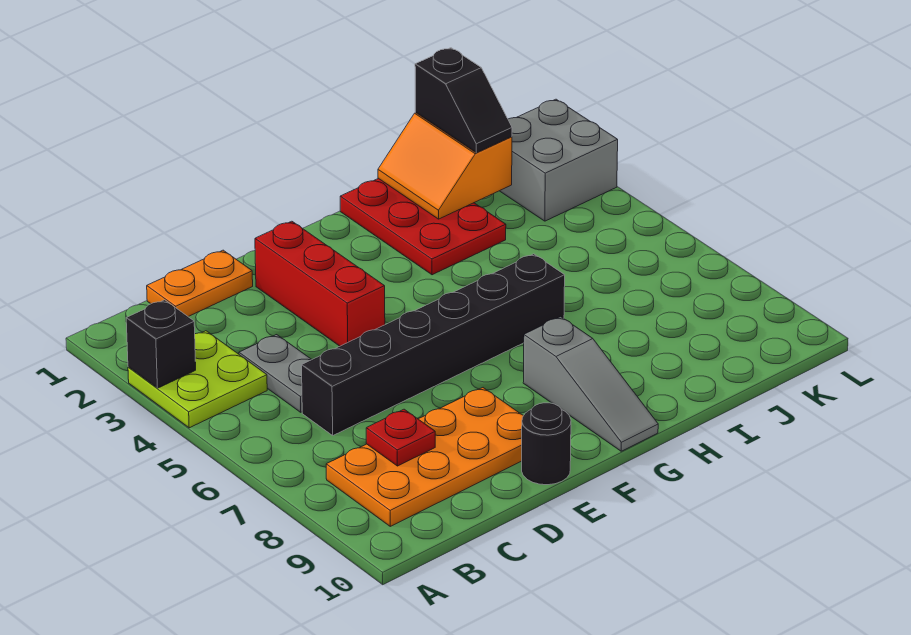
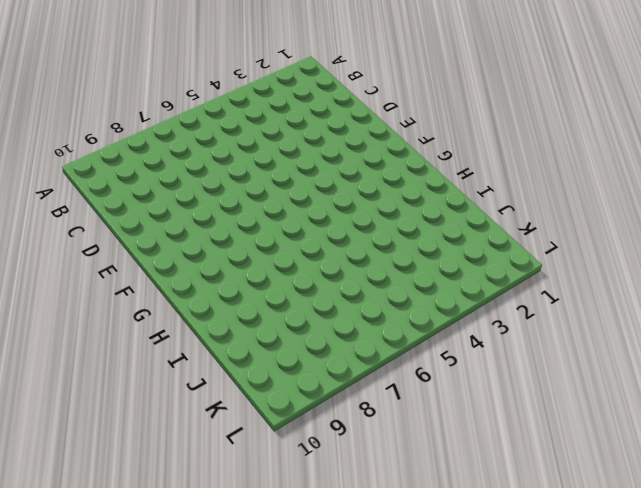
none -> lime plate A3:B4 level 1
none -> orange plate B8:E9 level 1
none -> orange plate C1:D1 level 1

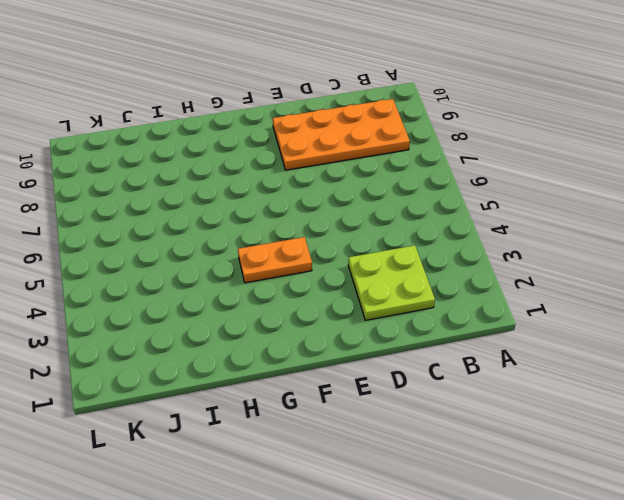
lime plate C2:D3 level 1 -> lime plate A3:B4 level 1
orange plate F4:G4 level 1 -> orange plate C1:D1 level 1
none -> grey plate C4:C5 level 1
none -> black brick C6:H6 level 1
none -> red brick E2:E4 level 1

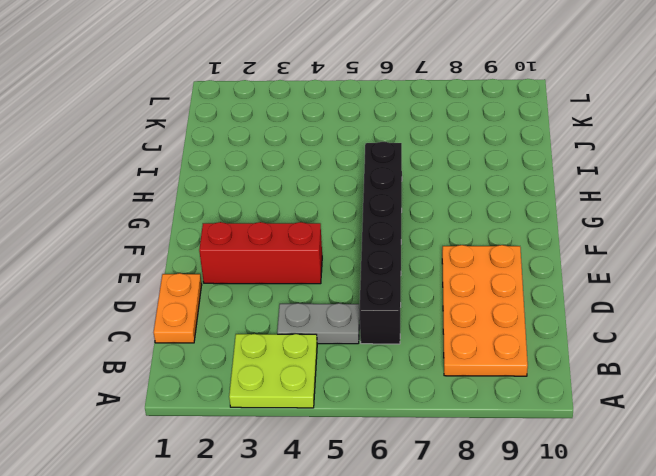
none -> black round brick E10 level 1
none -> grey slope G8:G10 level 1 top 8
none -> red plate H1:I3 level 1

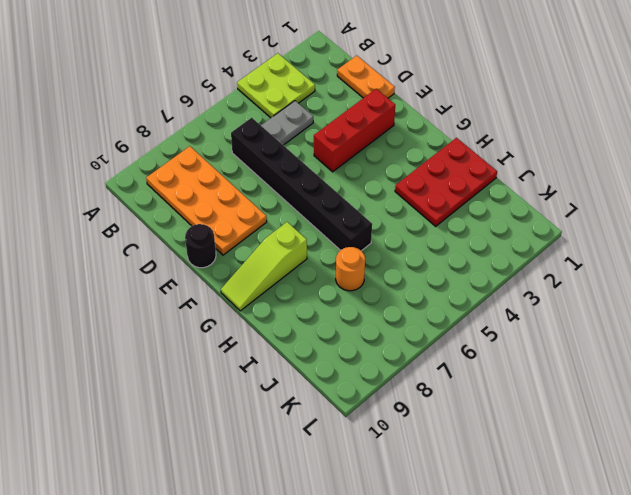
lime slope G8:G10 level 1 top 8 -> grey slope G8:G10 level 1 top 8
orange round brick I7 level 1 -> none
none -> grey brick K2:L3 level 1
none -> black brick A3 level 2
none -> red plate C8 level 2

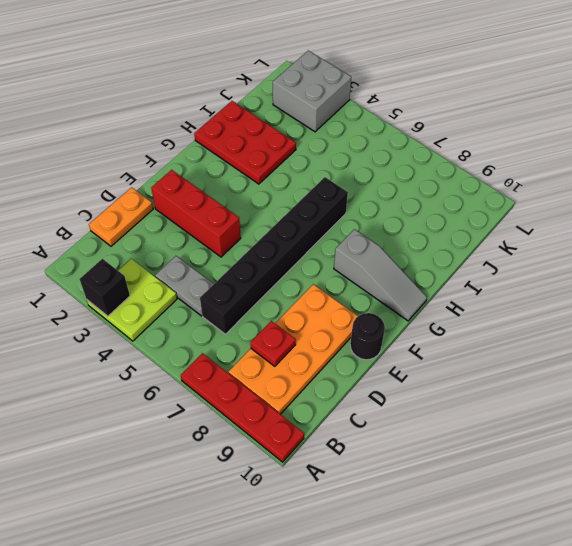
red plate A7:A10 level 1 -> none
none -> orange slope I1:J2 level 2 top J
none -> black slope J1:J2 level 3 top 1

